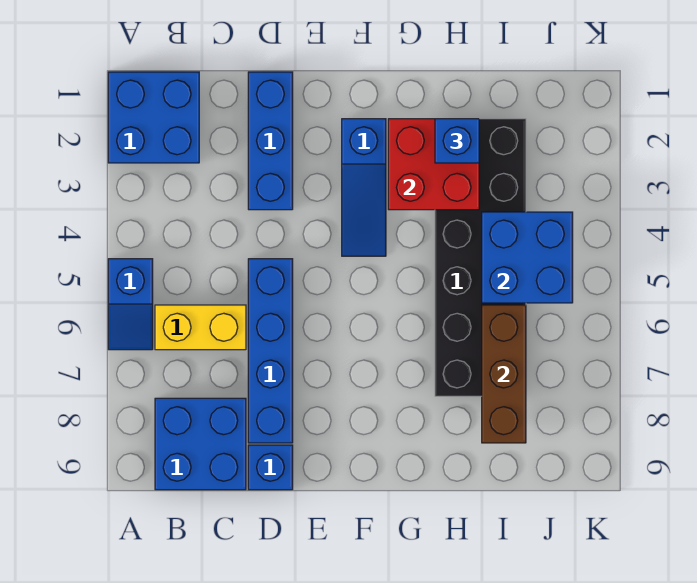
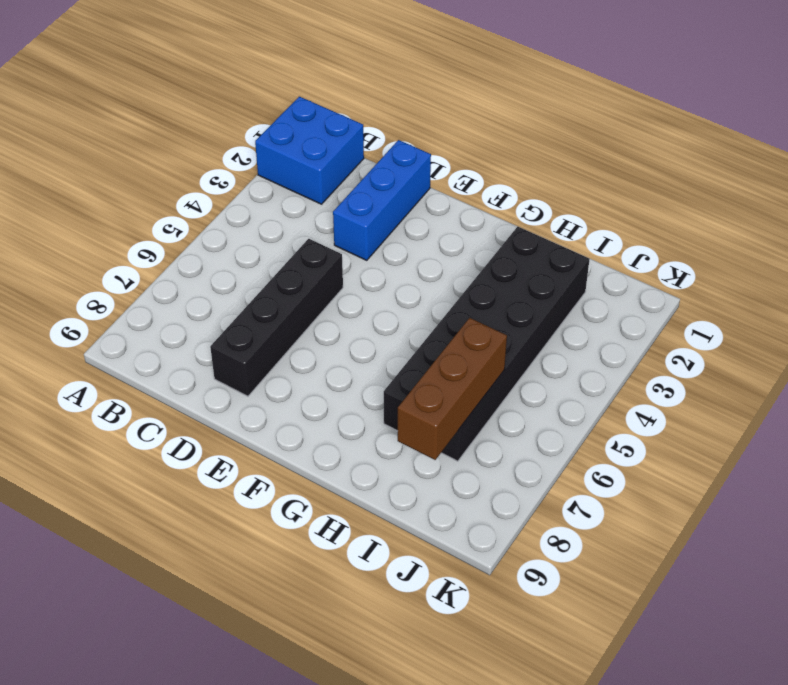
black brick D5:D8 level 1 -> blue brick D5:D8 level 1
none -> blue slope A5:A6 level 1 top 5
none -> yellow brick B6:C6 level 1
none -> blue brick B8:C9 level 1

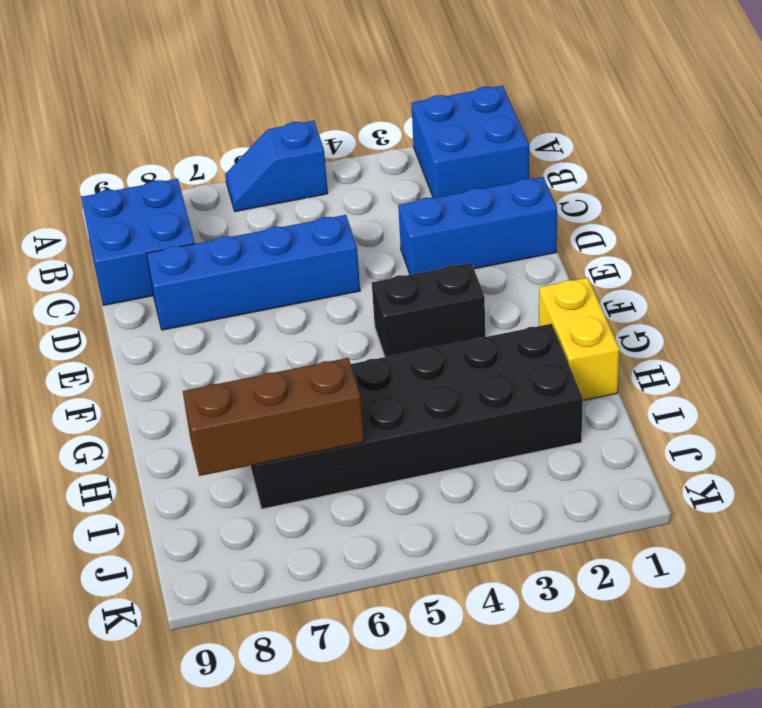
black brick F3:F4 level 1 -> blue slope F2:F4 level 1 top 2
yellow brick G1:H1 level 1 -> yellow brick B6:C6 level 1
none -> blue brick D9 level 1
none -> red brick G2:H3 level 2
none -> blue brick I4:J5 level 2

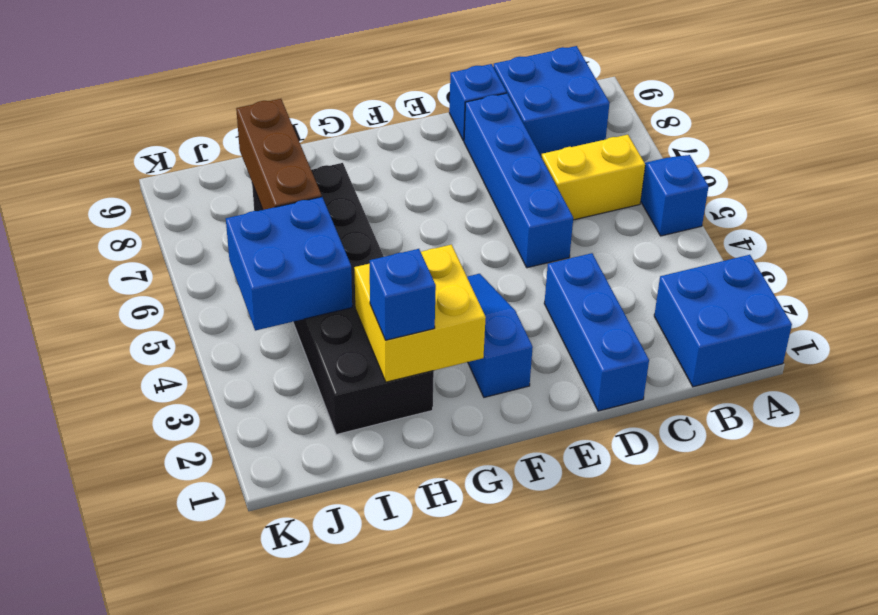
yellow brick G2:H3 level 2 -> red brick G2:H3 level 2

